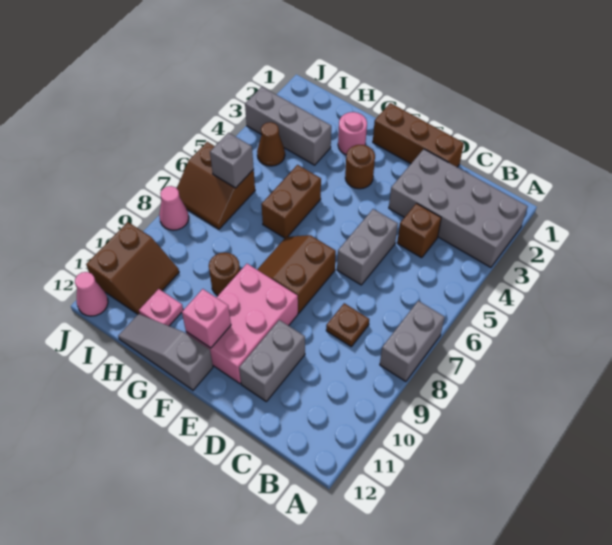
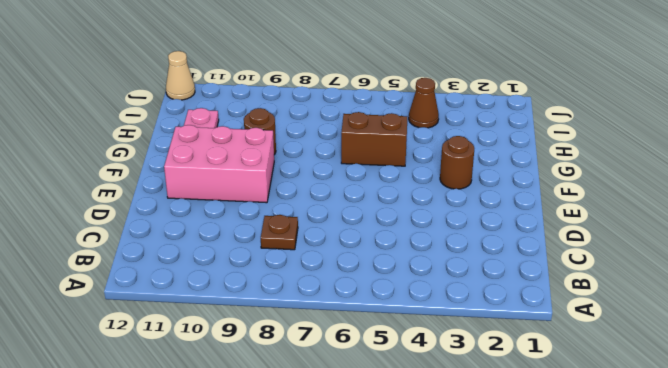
tan cone J12 level 1 -> pink cone J12 level 1
none -> grey brick A2:D3 level 1
none -> grey brick A7:A8 level 1
none -> brown brick C4 level 1

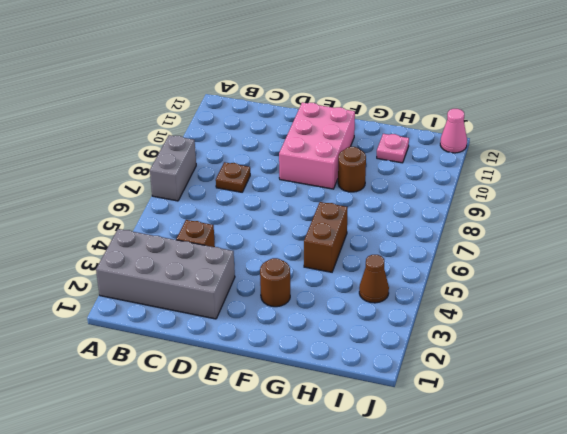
none -> brown brick D1:F1 level 1
none -> grey brick D5:D6 level 1
none -> grey brick D10:D11 level 1

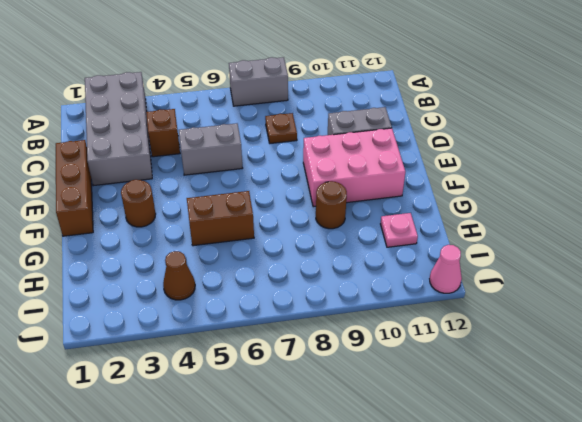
none -> brown slope E7:F8 level 1 top E
none -> grey slope F12:H12 level 1 top F
none -> pink round brick G2 level 1

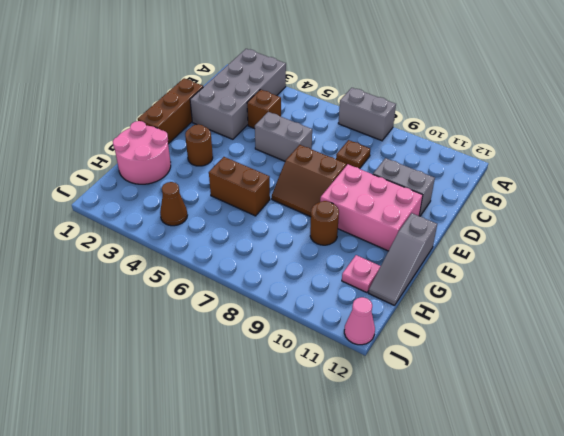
pink round brick G1:H2 level 1 -> pink round brick G2 level 1
none -> grey brick H3:J3 level 1
none -> brown slope I6:J7 level 1 top 6
none -> brown slope I10:J11 level 1 top J

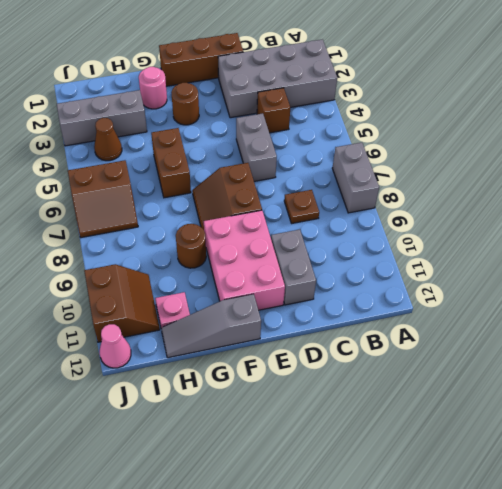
none -> pink cone J8 level 1
none -> pink brick F11 level 2
none -> grey brick I6 level 2

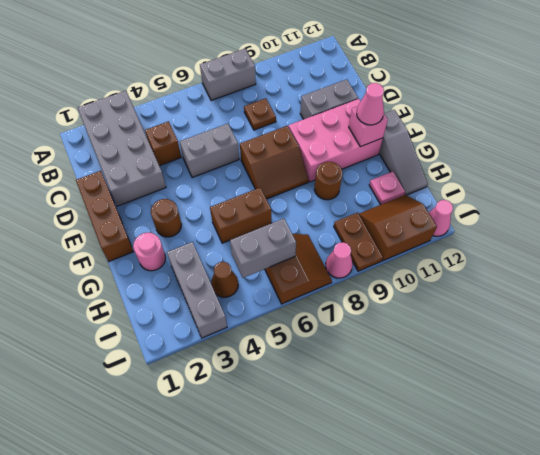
pink cone F11 level 3 -> none
grey brick I5:I6 level 2 -> grey brick I6 level 2
brown plate I9:J9 level 1 -> none

